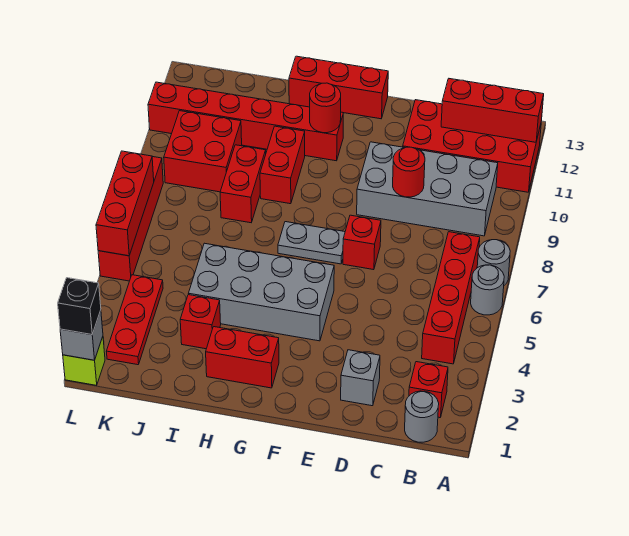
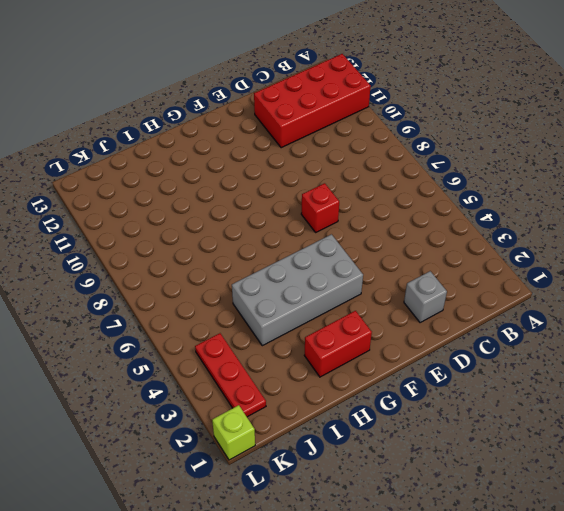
none -> grey round brick A6 level 1
none -> grey round brick A7 level 1
none -> grey round brick B1 level 1

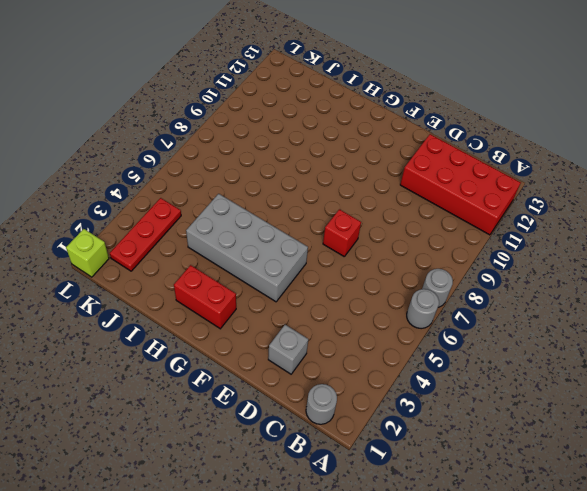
none -> red brick B2 level 1
none -> red brick B4:B7 level 1
none -> grey brick B9:E10 level 1

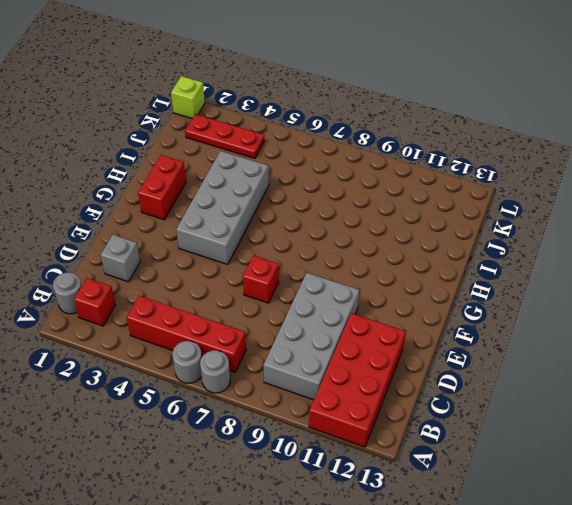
none -> grey plate F7:G7 level 1
none -> red brick F13:H13 level 1
none -> red brick G11:L11 level 1

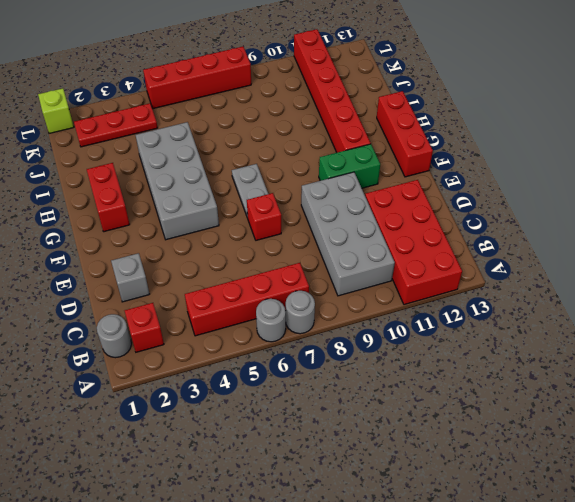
green brick F10:F11 level 1 -> none
none -> red brick H9:H10 level 1
none -> red brick I3 level 1
none -> red brick I8:I9 level 1

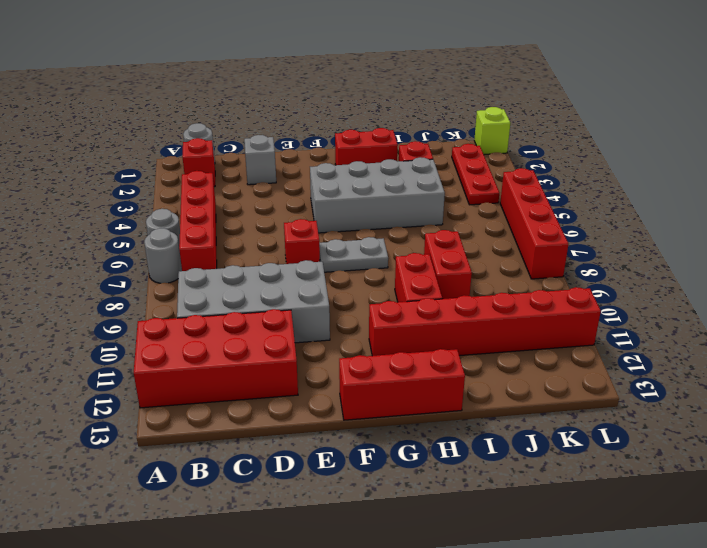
none -> red brick J9:K10 level 1
none -> red brick A12:C12 level 2
none -> red round brick D9 level 2

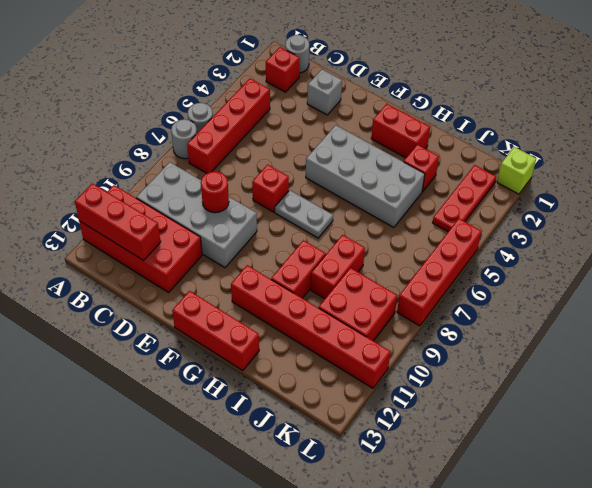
none -> red round brick G11 level 2
none -> grey brick L1 level 2
none -> red brick L5:L7 level 2

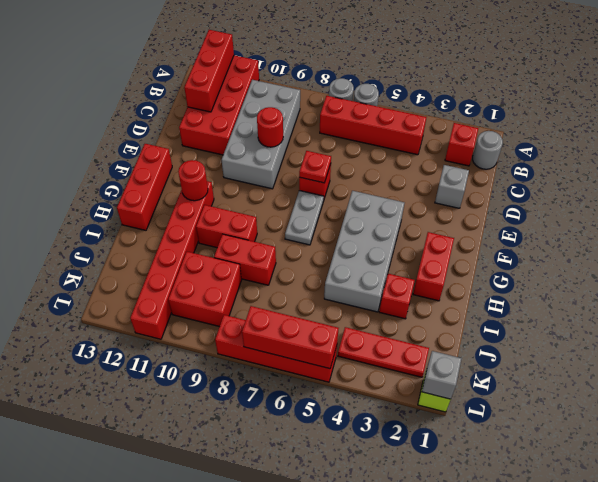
red plate E7 level 2 -> none
none -> black brick L1 level 3

